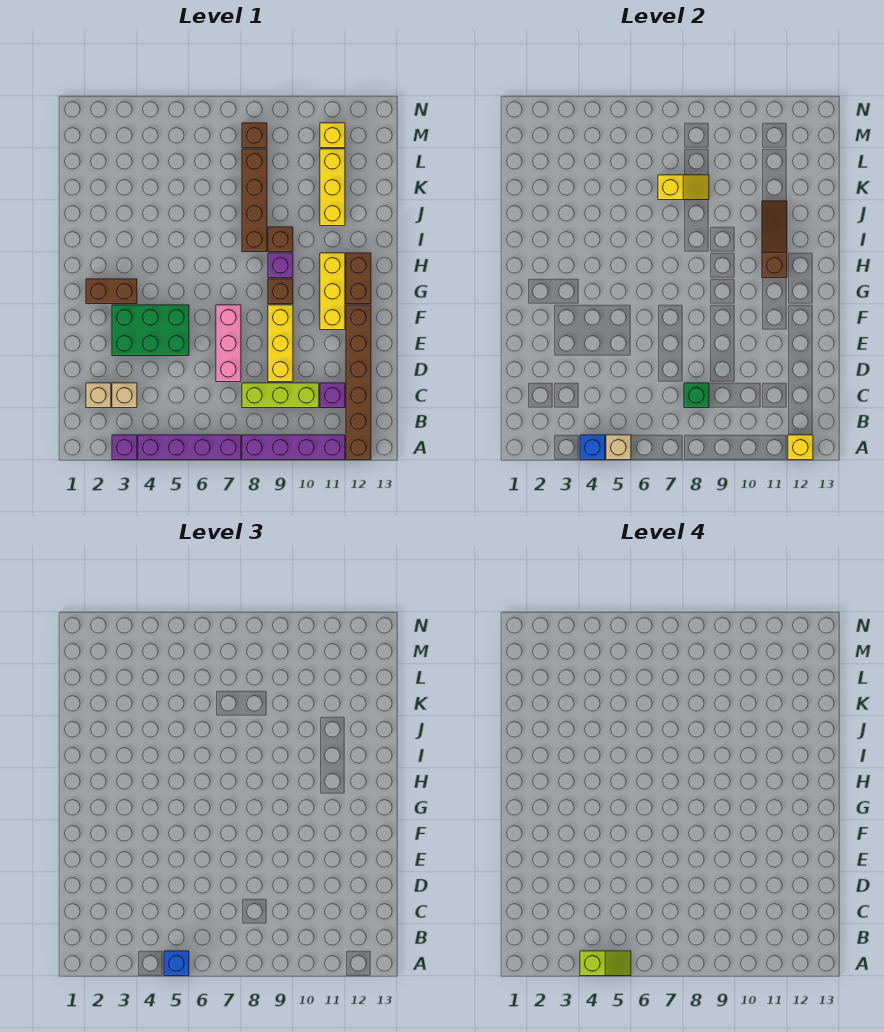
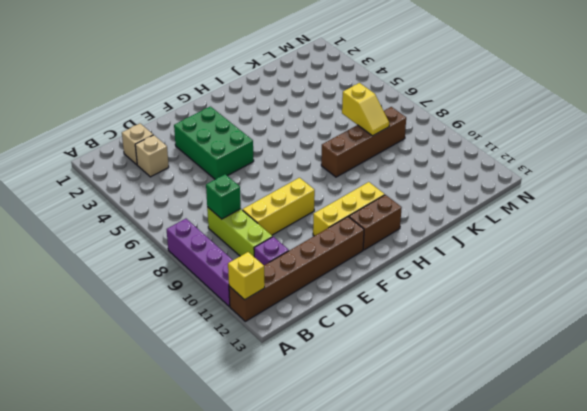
none -> purple brick A3 level 1
none -> purple brick A4:A7 level 1
none -> pink brick D7:F7 level 1

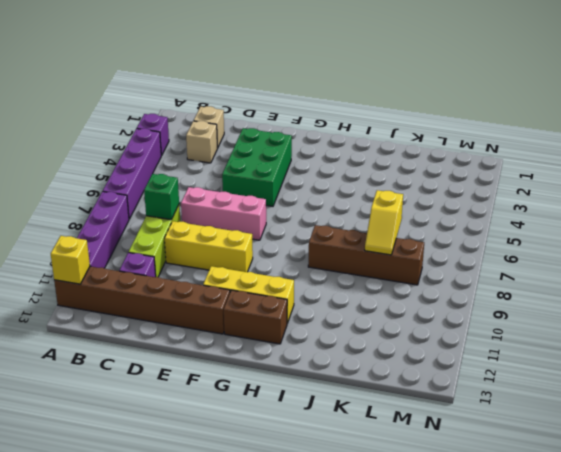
none -> brown brick G2:G3 level 1
none -> brown brick G9 level 1
none -> purple brick H9 level 1

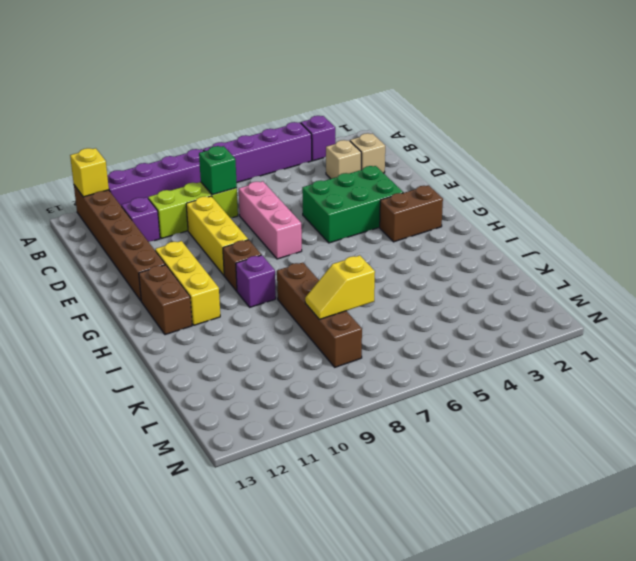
none -> brown brick I9 level 1
none -> yellow brick J11:L11 level 1
none -> brown brick M8 level 1

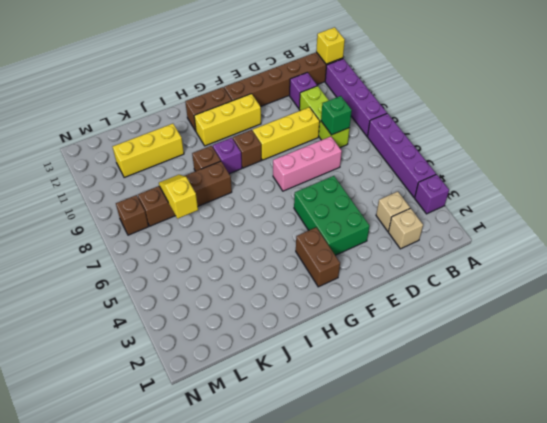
none -> yellow brick M11 level 1
none -> blue brick A4 level 2
none -> tan brick A5 level 2

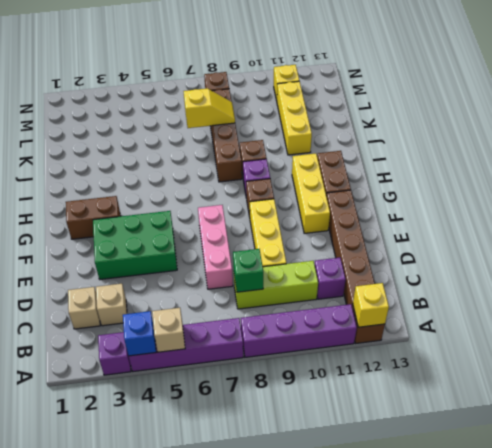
none -> brown slope H11:J11 level 2 top H
none -> blue brick A5 level 3
none -> lime slope A4:A5 level 4 top 4

